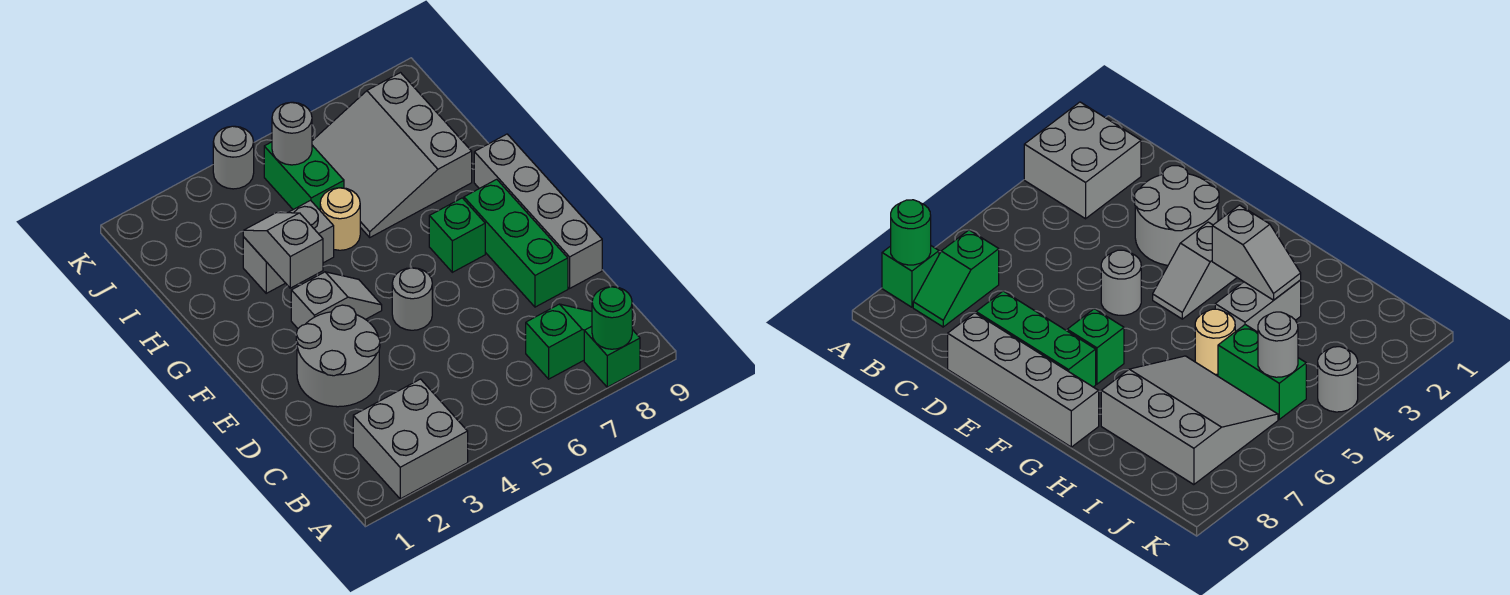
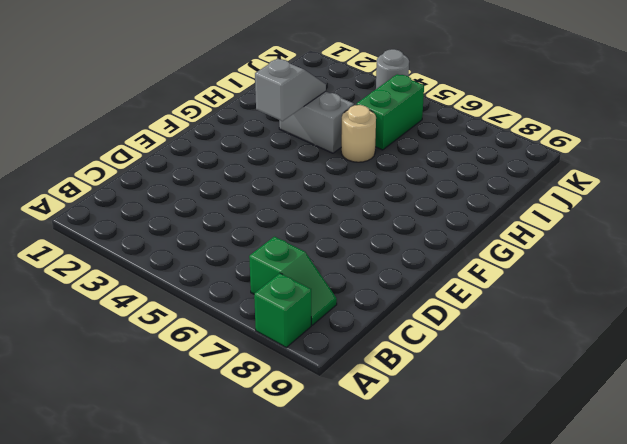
none -> grey brick A2:B3 level 1
none -> grey round brick D2:E3 level 1
none -> green brick D8:F8 level 1

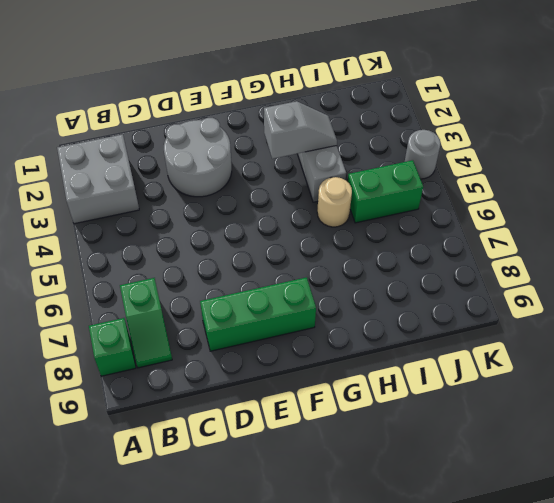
none -> grey brick D9:G9 level 1
none -> grey round brick E5 level 1
none -> grey slope F3:F4 level 1 top 3

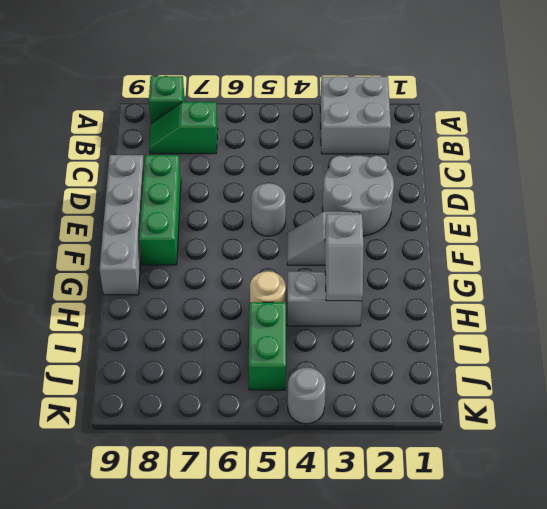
none -> green brick F7 level 1
none -> grey slope H6:J8 level 1 top 8
none -> green round brick A8 level 2

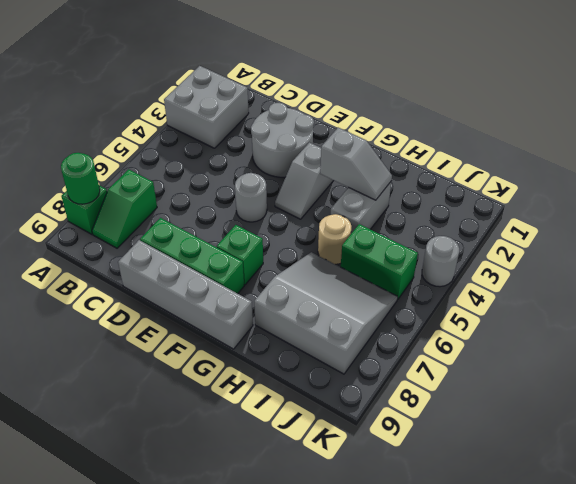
none -> grey round brick J5 level 2

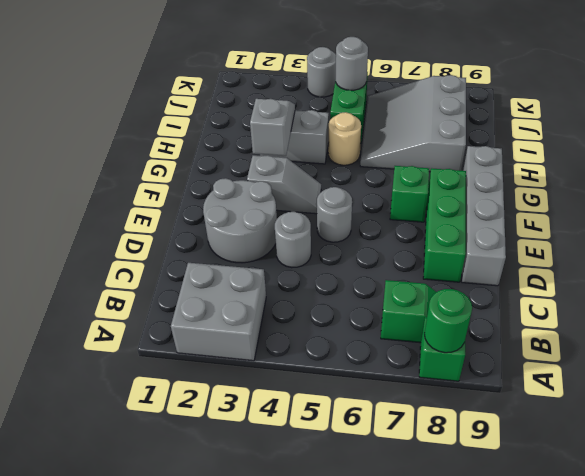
grey round brick D4 level 1 -> none

